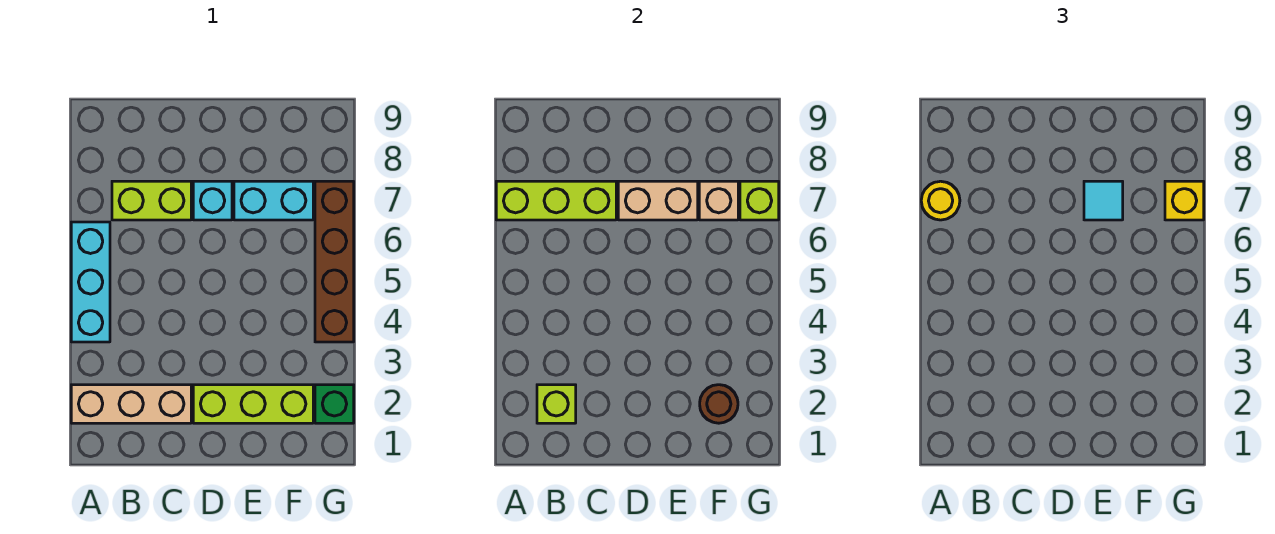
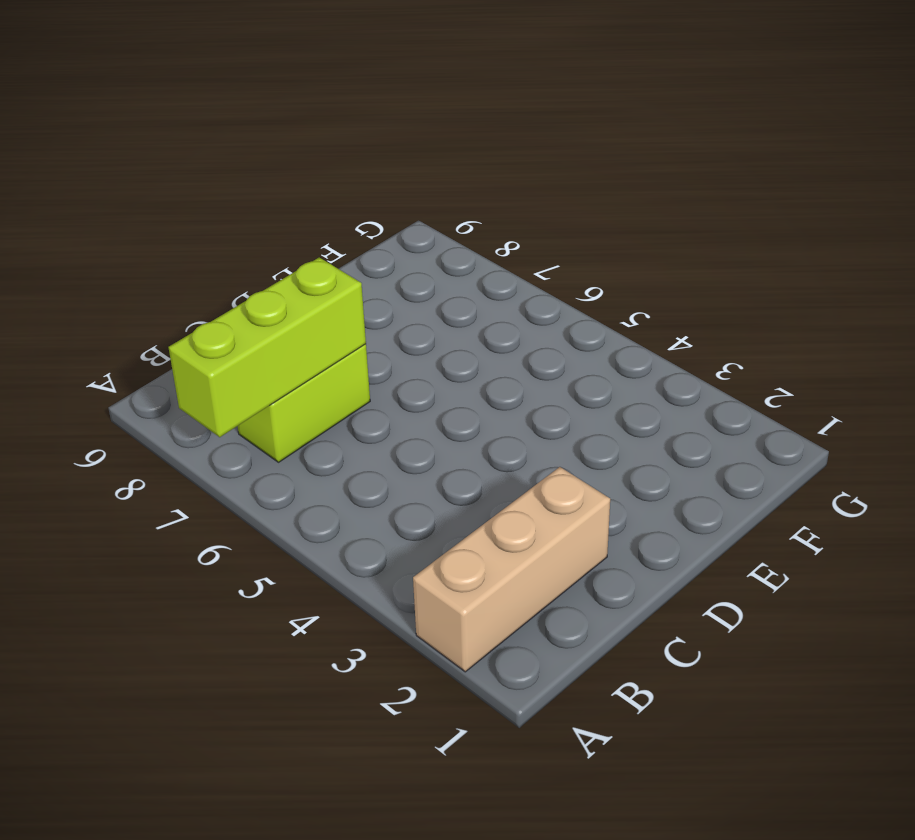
none -> cyan brick A4:A6 level 1
none -> lime brick D2:F2 level 1
none -> cyan brick D7 level 1

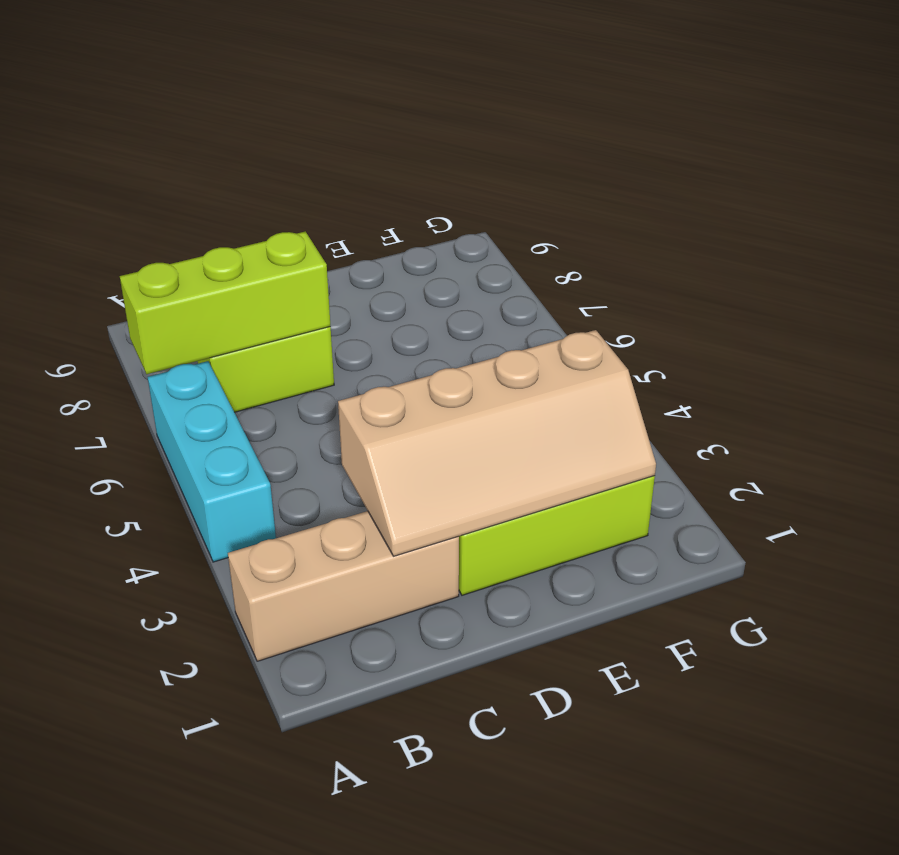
tan slope C2:F3 level 2 top 3 -> brown round brick F2 level 2
none -> cyan brick D7 level 1
none -> cyan brick E7:F7 level 1
none -> green brick G2 level 1

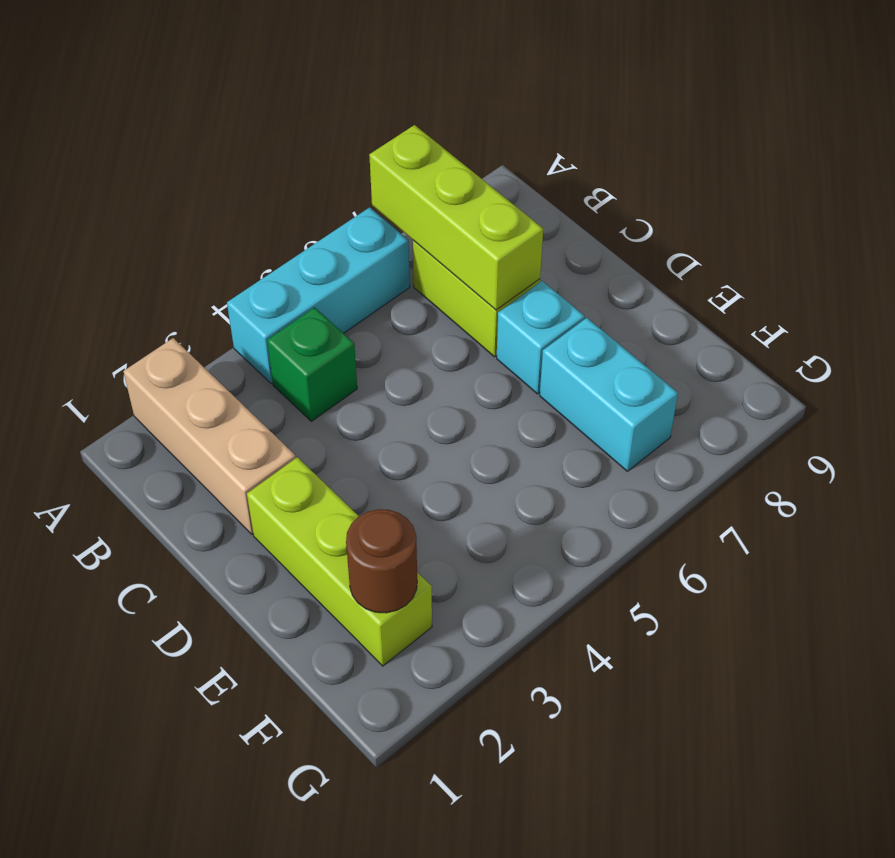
green brick B4 level 1 -> green brick G2 level 1
none -> brown brick G4:G7 level 1
none -> lime brick B2 level 2
none -> tan brick D7:E7 level 2

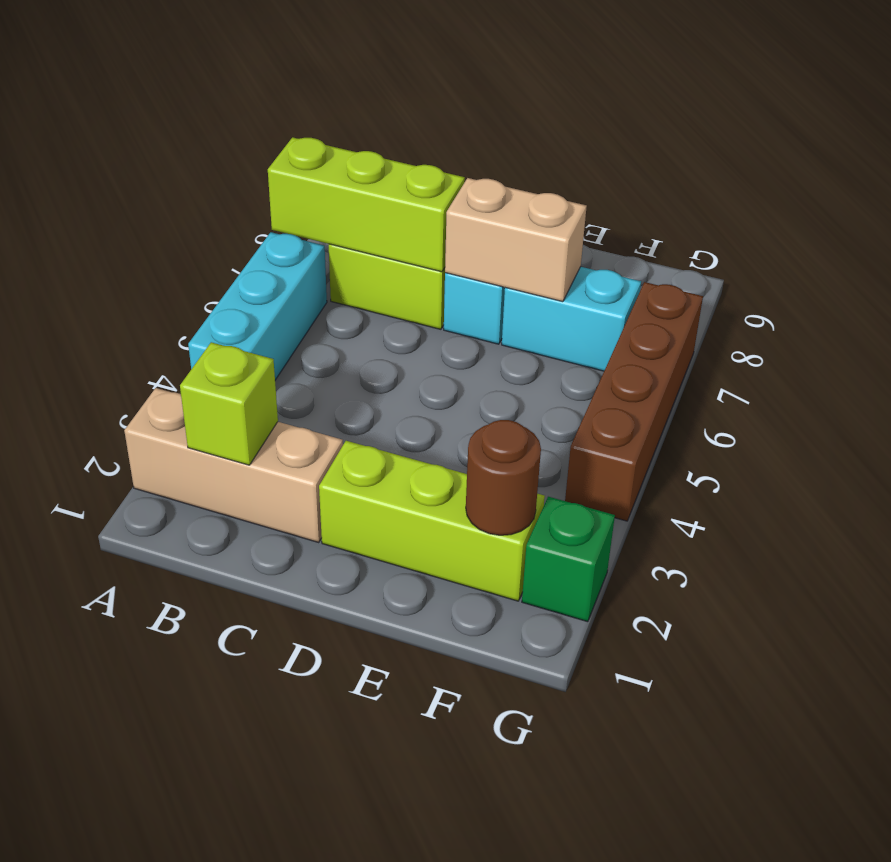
none -> tan brick F7 level 2
none -> lime brick G7 level 2
none -> yellow round brick A7 level 3

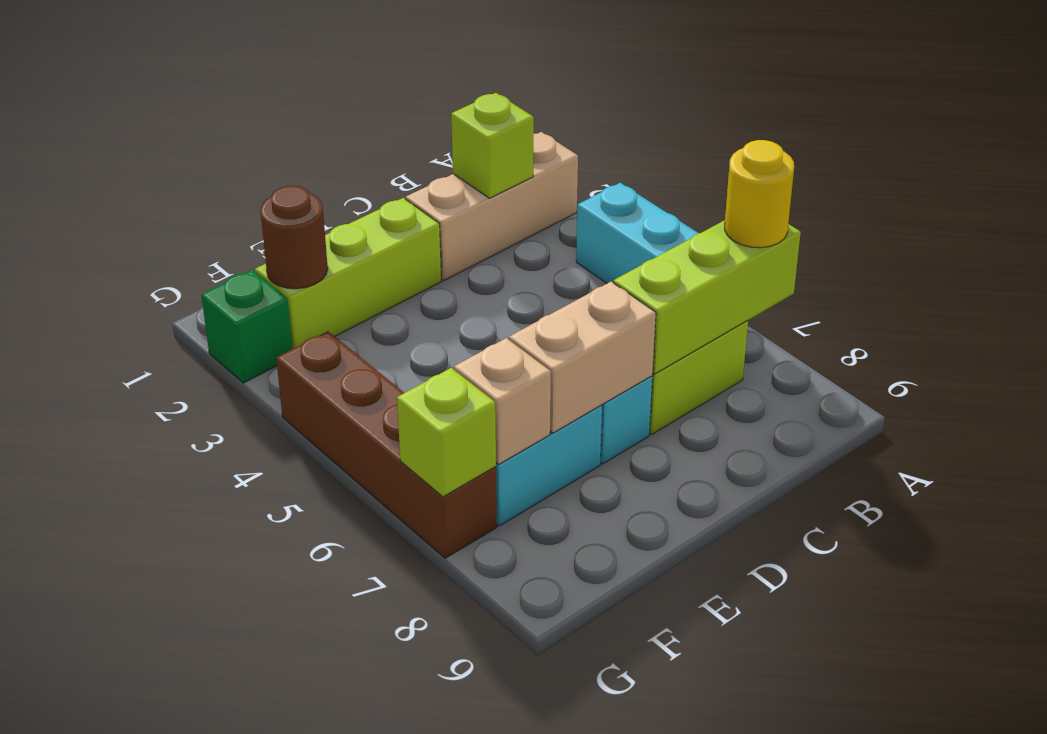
none -> cyan tile E7 level 3
none -> yellow brick G7 level 3

